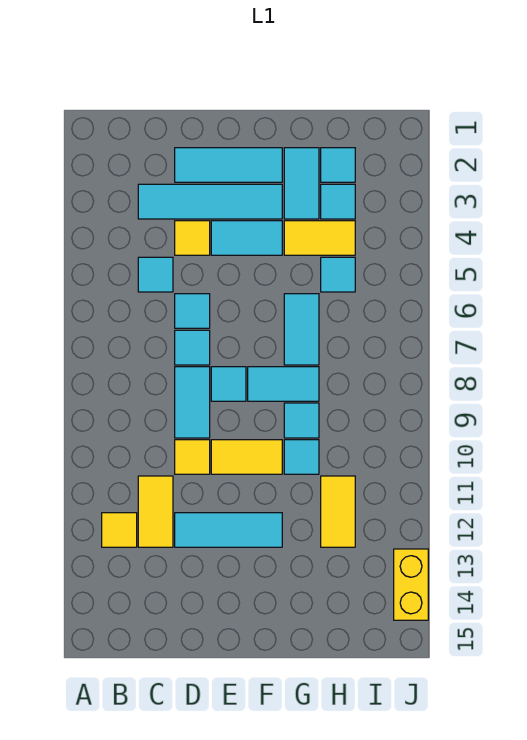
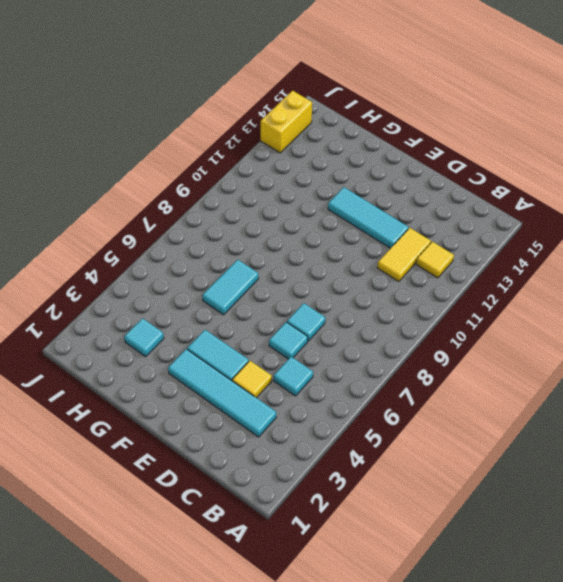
none -> cyan tile D2:F2 level 1
none -> cyan tile D8:D9 level 1
none -> yellow tile D10 level 1

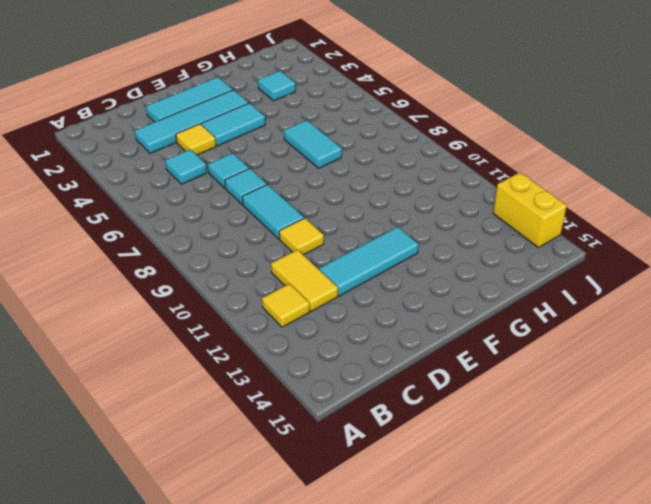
none -> cyan tile E8 level 1
none -> yellow tile E10:F10 level 1
none -> cyan tile F8:G8 level 1

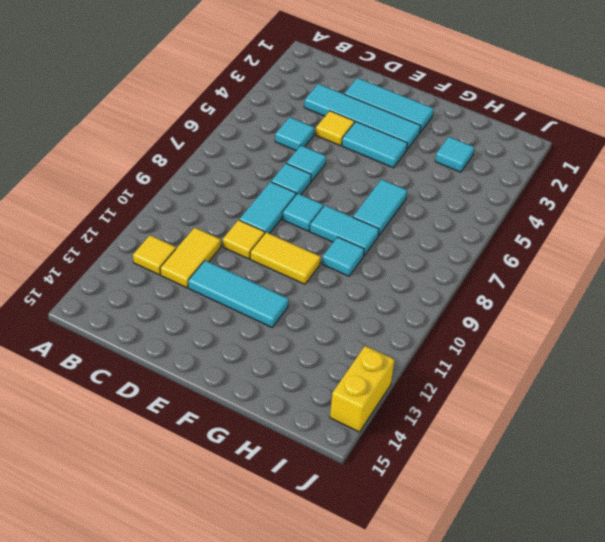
none -> cyan tile G2:G3 level 1
none -> yellow tile G4:H4 level 1
none -> cyan tile G10 level 1

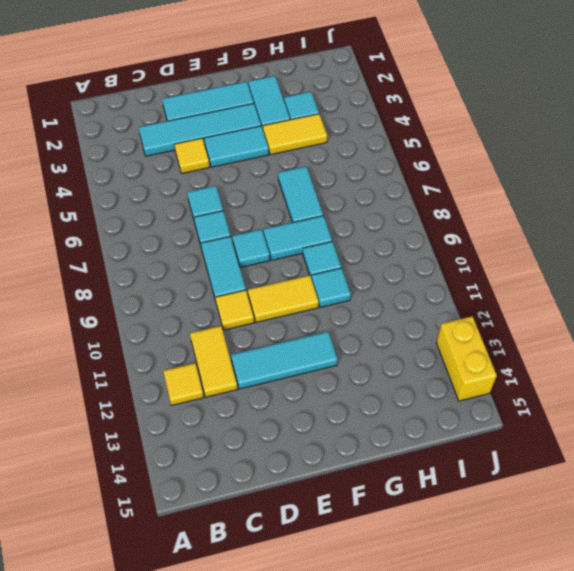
none -> cyan tile C5 level 1
none -> cyan tile H2 level 1
none -> cyan tile H5 level 1

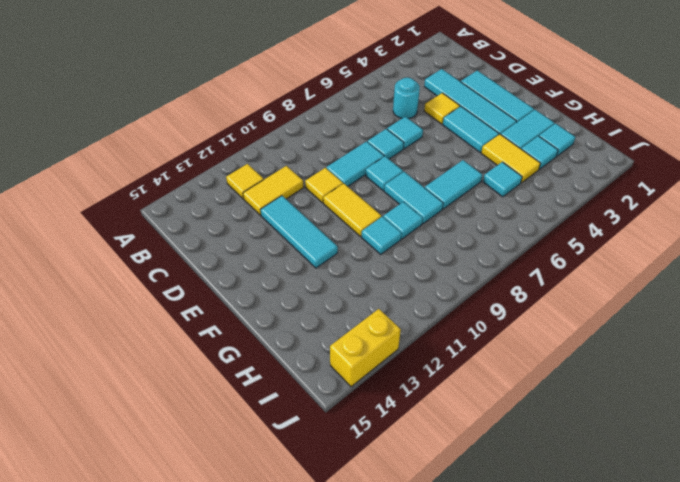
cyan round brick C5 level 1 -> cyan tile C5 level 1
none -> yellow tile H11:H12 level 1

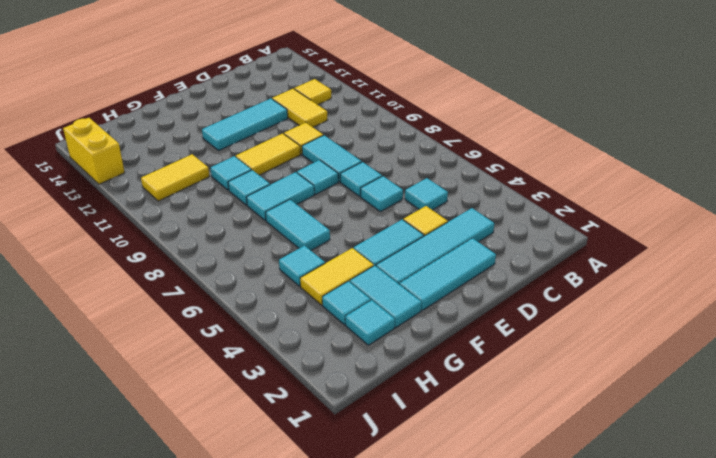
yellow tile H11:I11 level 1 -> yellow tile H11:H12 level 1

